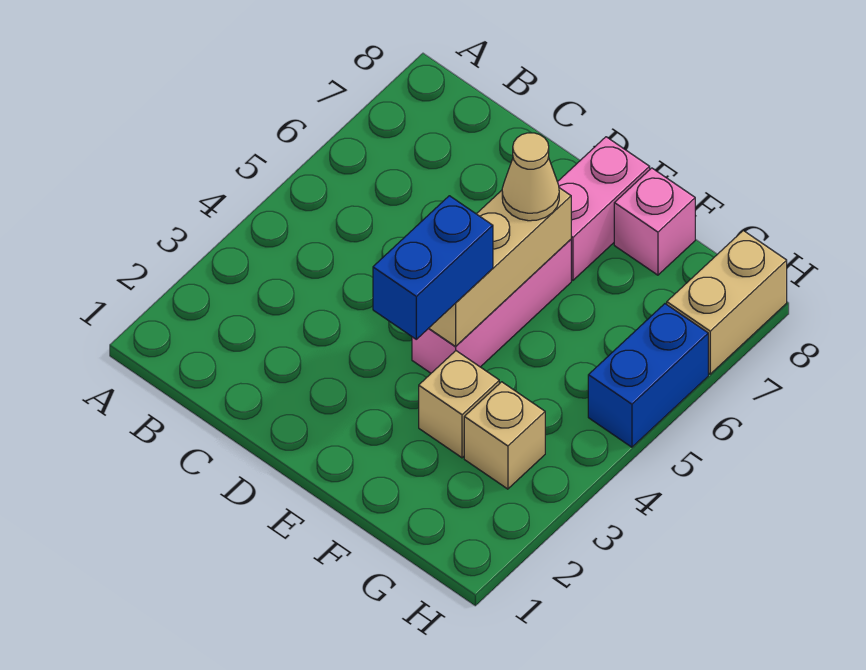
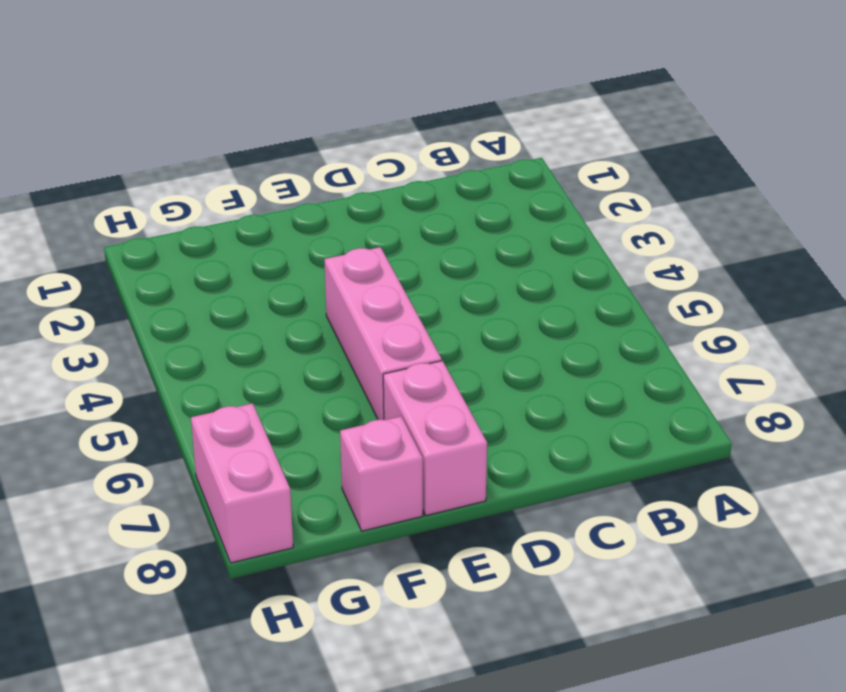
pink brick H7:H8 level 1 -> tan brick H7:H8 level 1
none -> tan brick F3 level 1
none -> tan brick G3 level 1

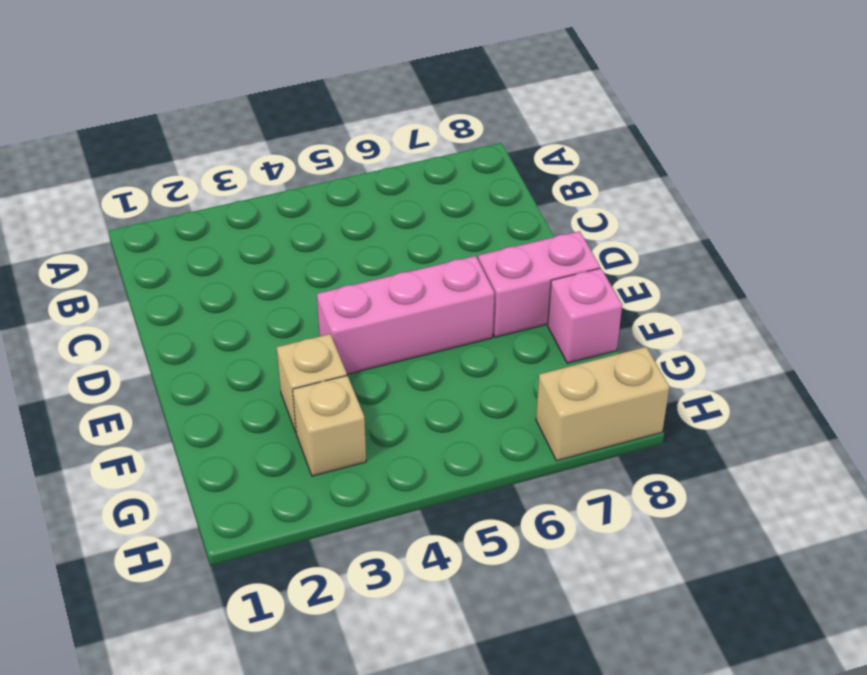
none -> blue brick H5:H6 level 1
none -> tan brick E4:E6 level 2

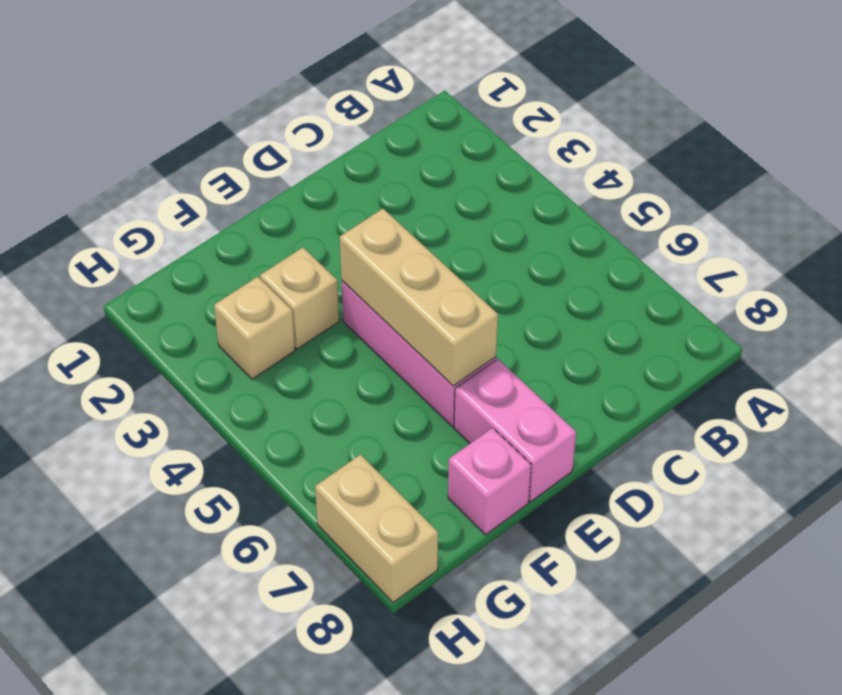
none -> blue brick H5:H6 level 1
none -> blue brick E3:E4 level 3

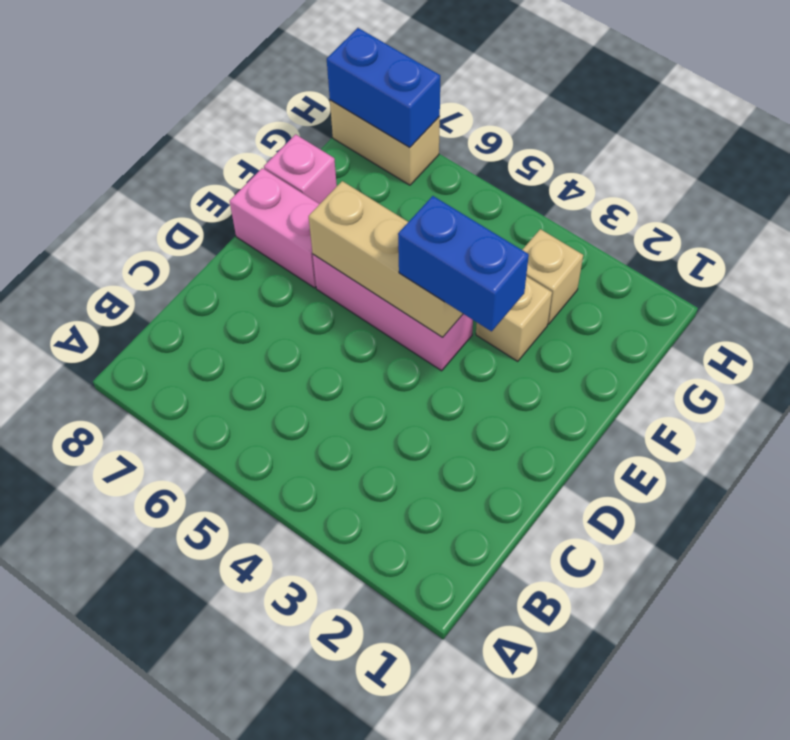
blue brick H7:H8 level 2 -> blue brick H5:H6 level 1
none -> tan cone E6 level 3

